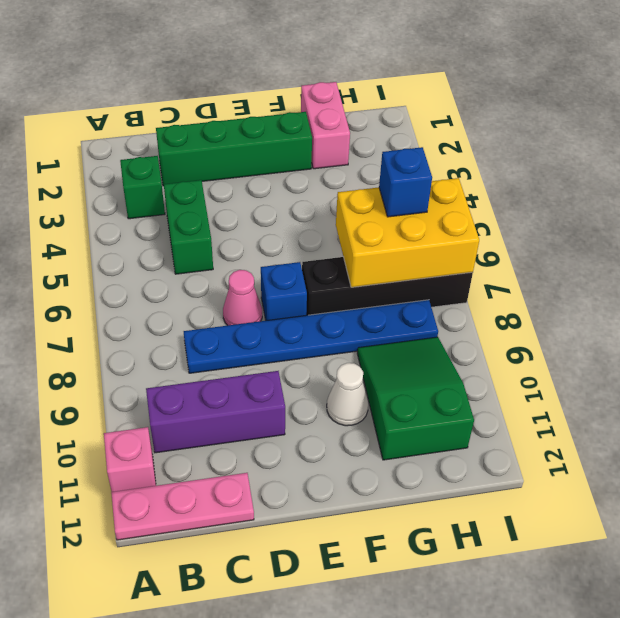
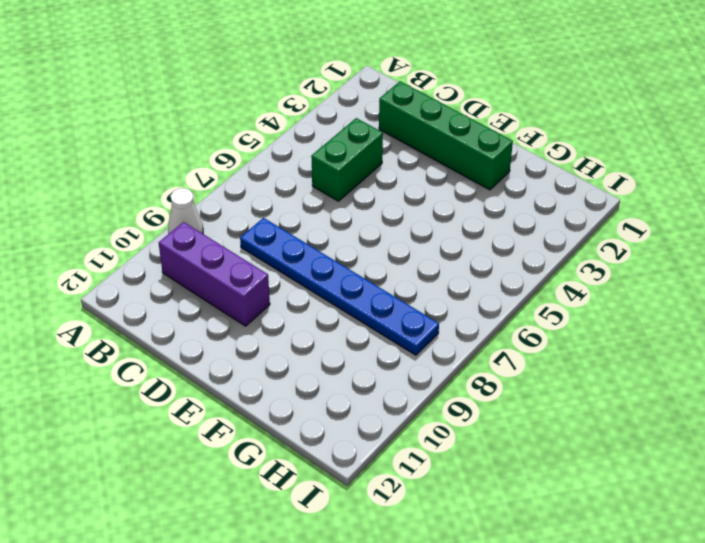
white cone A9 level 1 -> white cone F10 level 1
none -> pink brick A11 level 1
none -> pink plate A12:C12 level 1
none -> green brick B3 level 1

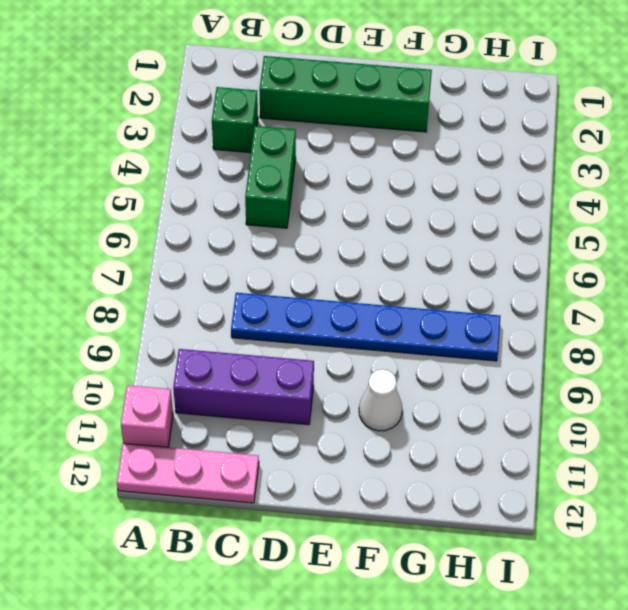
none -> pink cone D7 level 1
none -> blue brick E7 level 1
none -> black brick F7:I7 level 1

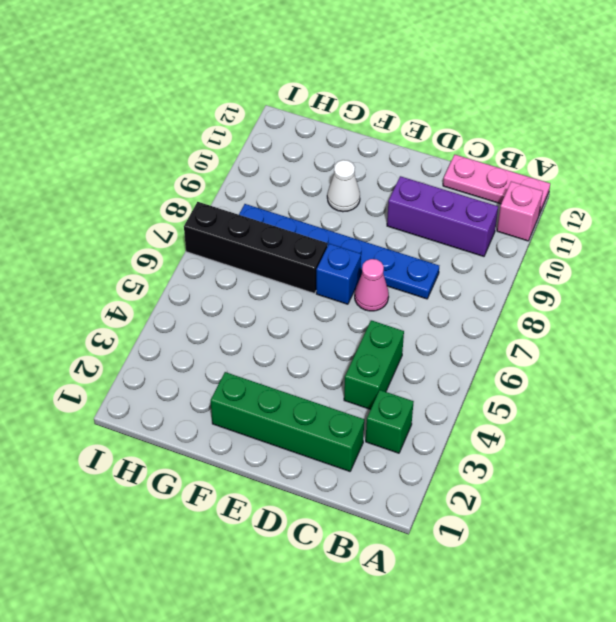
none -> pink brick G1:G2 level 1
none -> green slope G9:H11 level 1 top 11
none -> yellow brick G6:I7 level 2

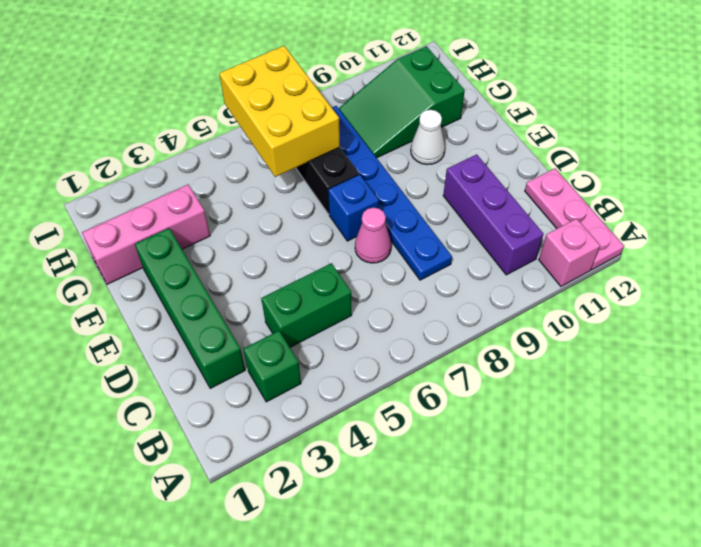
pink brick G1:G3 level 1 -> pink brick G1:G2 level 1
none -> blue brick H6 level 3

